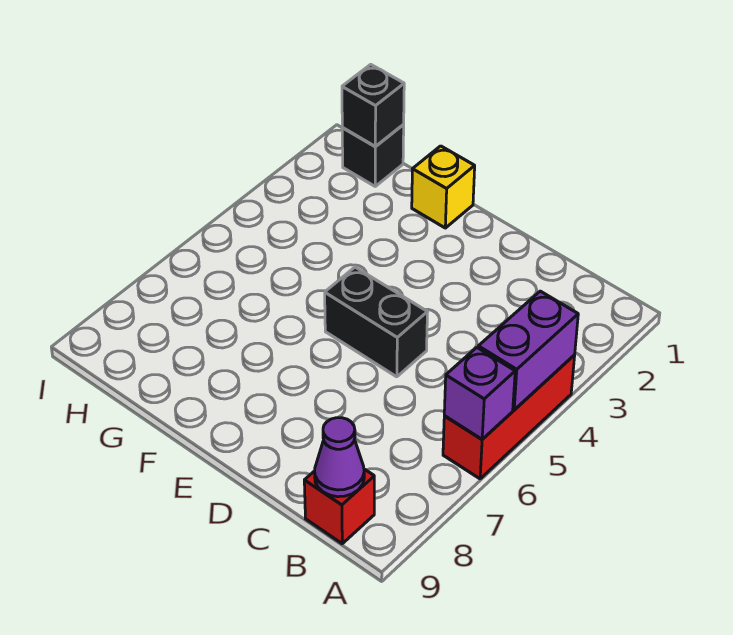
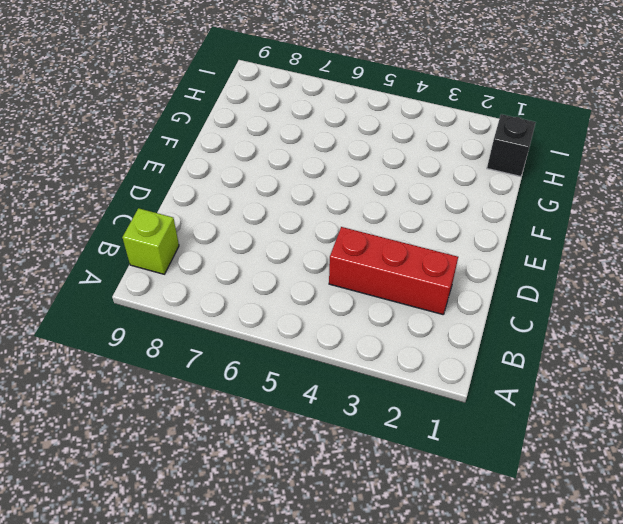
lime brick B9 level 1 -> red brick B9 level 1
red brick C2:C4 level 1 -> red brick A4:A6 level 1
none -> black brick D5:E5 level 1
none -> yellow brick F1 level 1

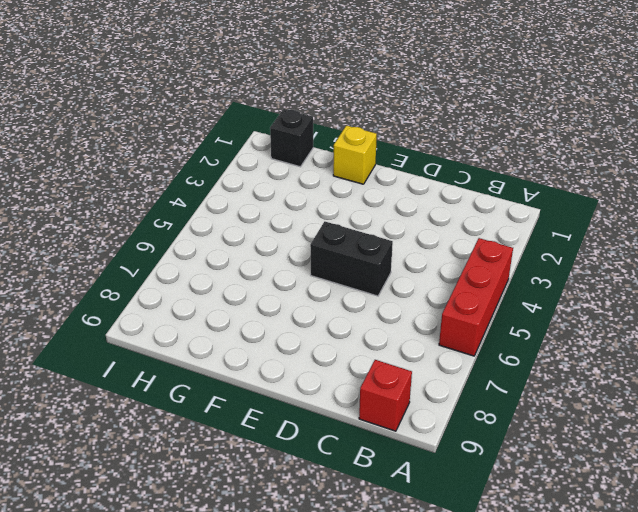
none -> purple brick A4:A5 level 2
none -> purple brick A6 level 2

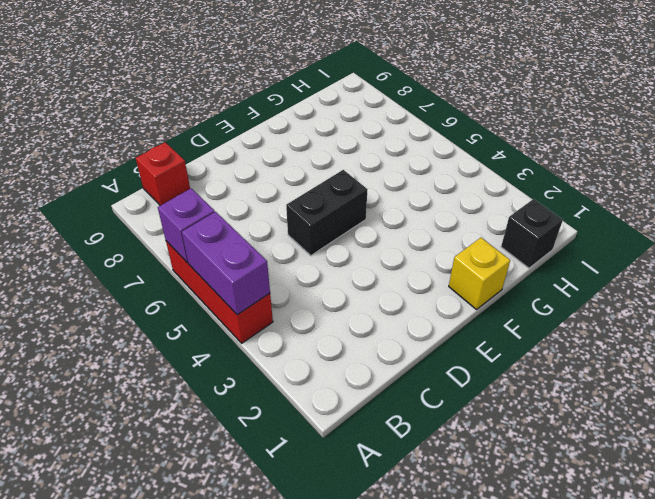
none -> purple cone B9 level 2
none -> black brick H1 level 2

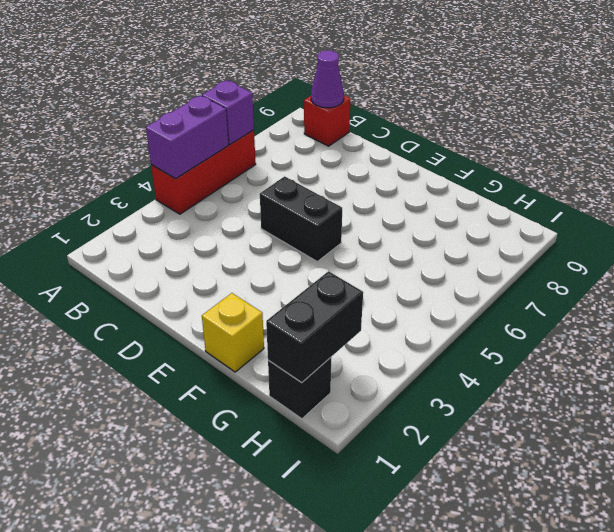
black brick H1:H2 level 2 -> black brick H1 level 2

